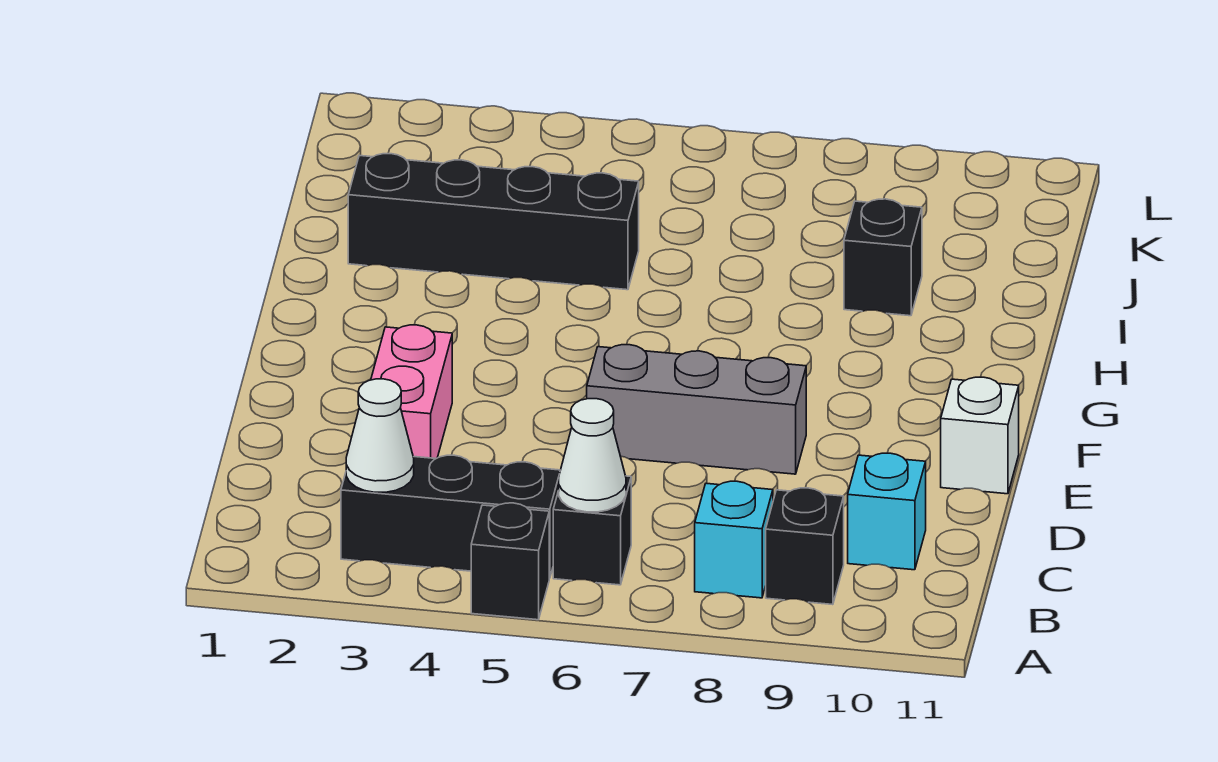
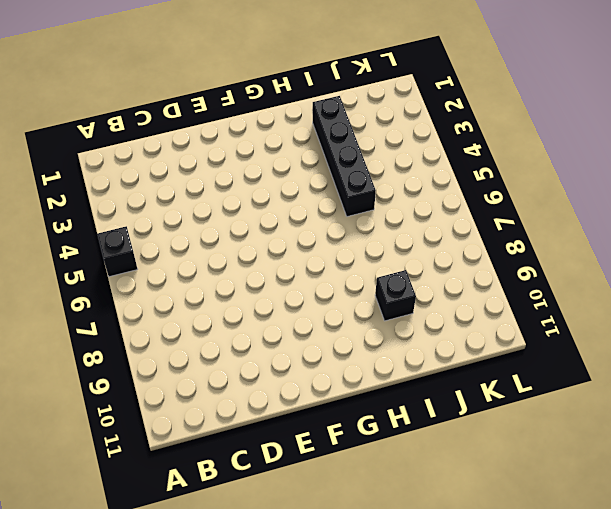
none -> black brick B3:B5 level 1
none -> black brick B6 level 1
none -> cyan brick B8 level 1

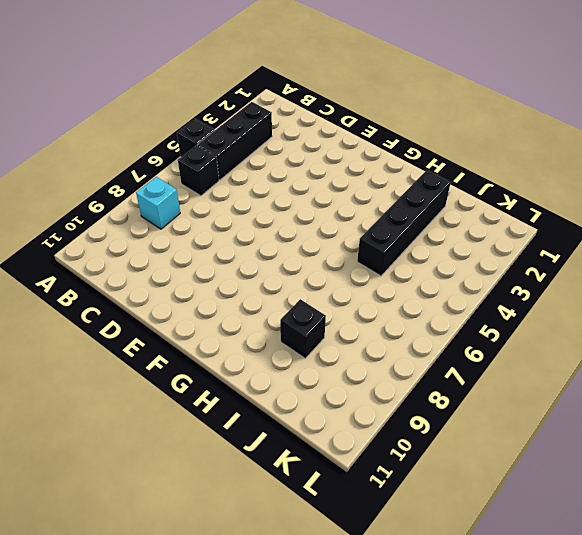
none -> black brick B9 level 1
none -> cyan brick C10 level 1
none -> pink brick D3:E3 level 1

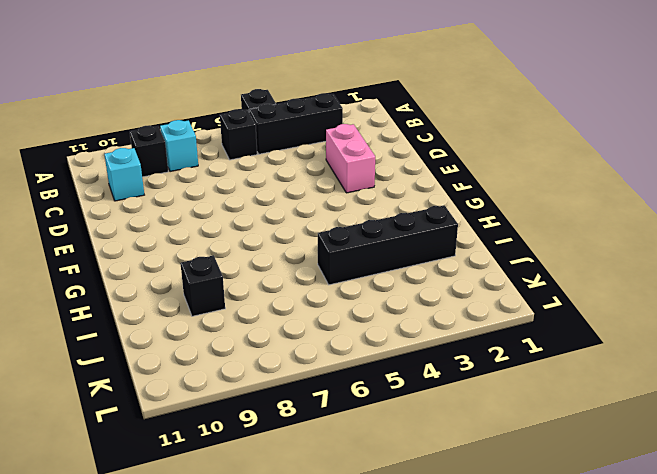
none -> grey brick E6:E8 level 1
none -> white brick E11 level 1
none -> white cone B3 level 2

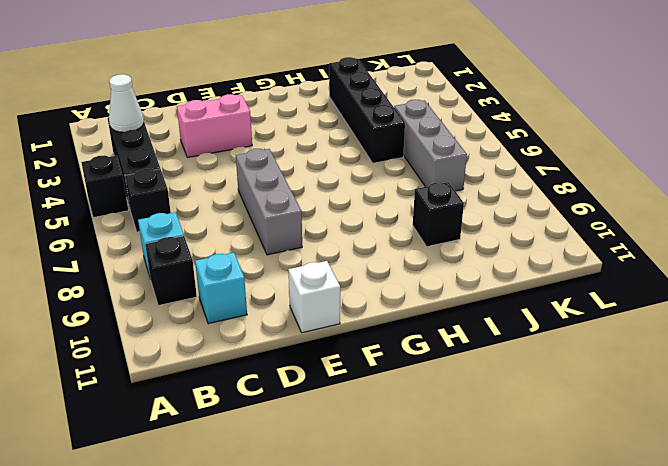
grey brick J5:J7 level 1 -> none
none -> white cone B6 level 2

